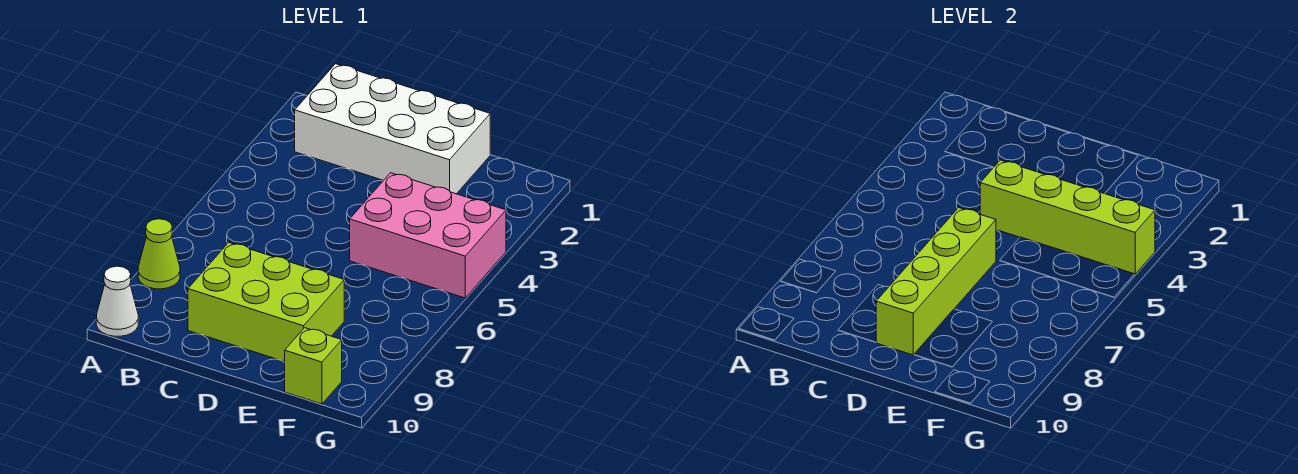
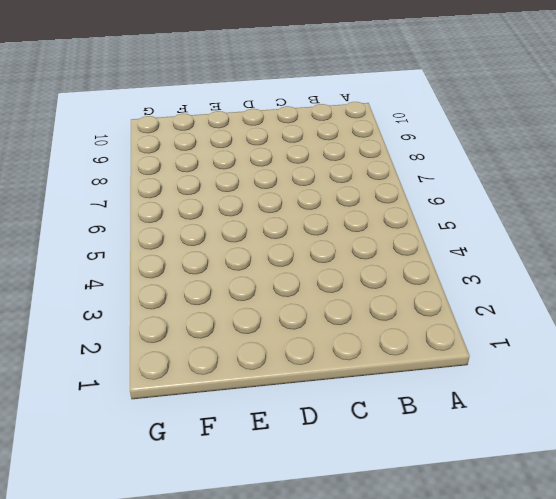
none -> lime cone A8 level 1
none -> white cone A10 level 1

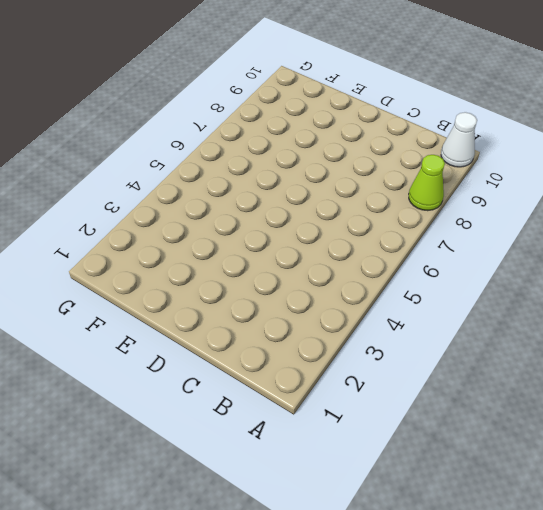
none -> white brick B1:E2 level 1
none -> lime brick C8:E9 level 1

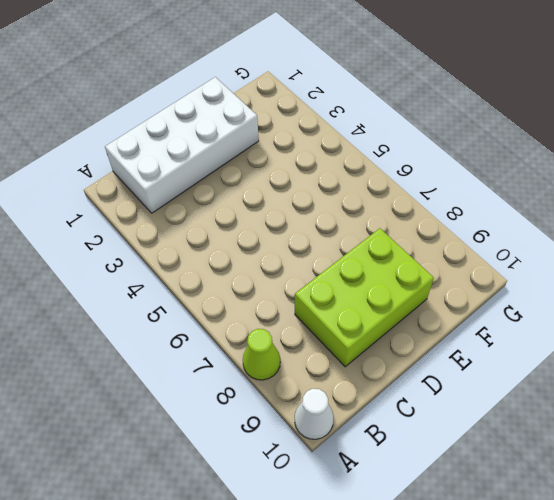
none -> pink brick E4:G5 level 1
none -> lime brick F10 level 1

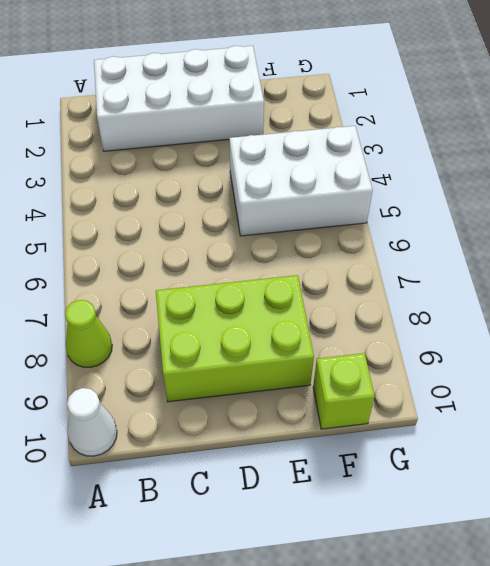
white brick E4:G5 level 1 -> pink brick E4:G5 level 1
none -> lime brick D4:G4 level 2
none -> lime brick D6:D9 level 2

